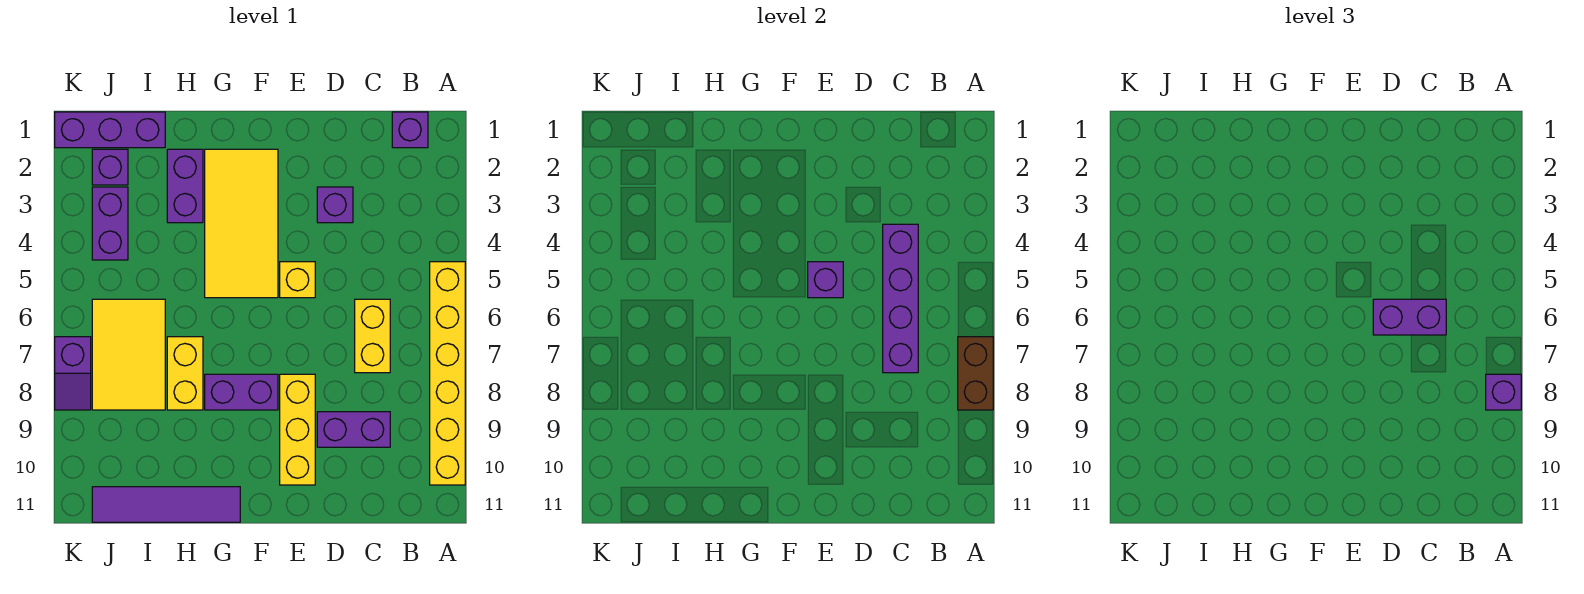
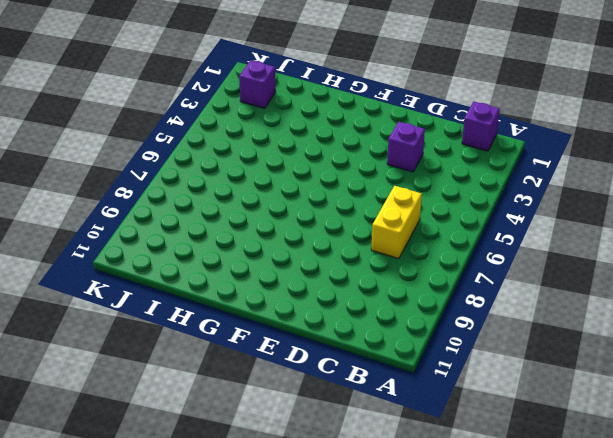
none -> yellow brick A5:A10 level 1
none -> purple brick C9:D9 level 1
none -> yellow brick E5 level 1

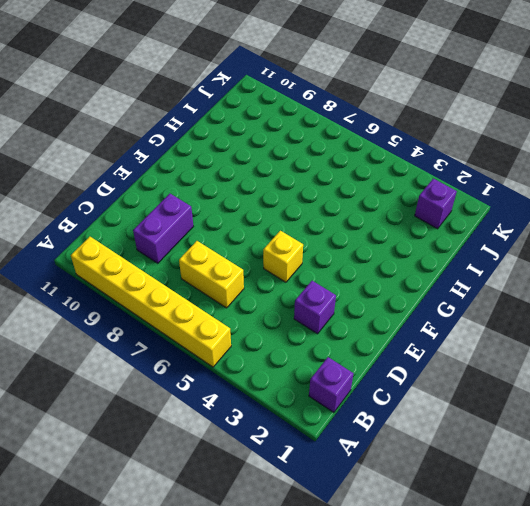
none -> yellow brick E8:E10 level 1
none -> yellow tile F2:G5 level 1
none -> purple brick F8:G8 level 1

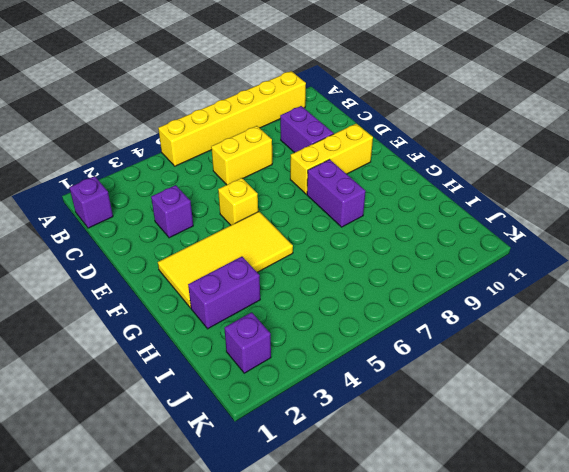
none -> purple tile G11:J11 level 1
none -> yellow brick H7:H8 level 1
none -> purple brick I1:K1 level 1

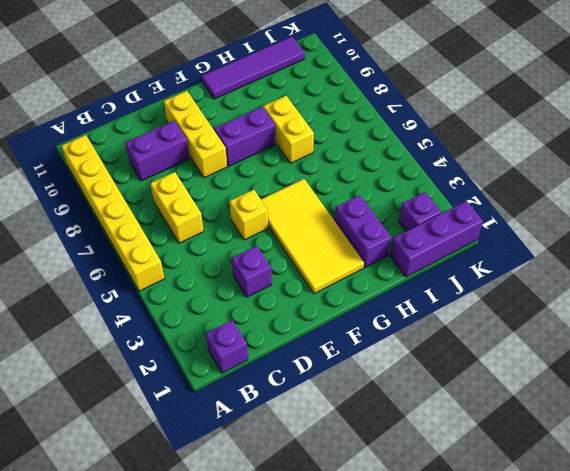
none -> yellow tile I6:J8 level 1
none -> purple brick J3:J4 level 1
none -> purple slope K7:K8 level 1 top 7

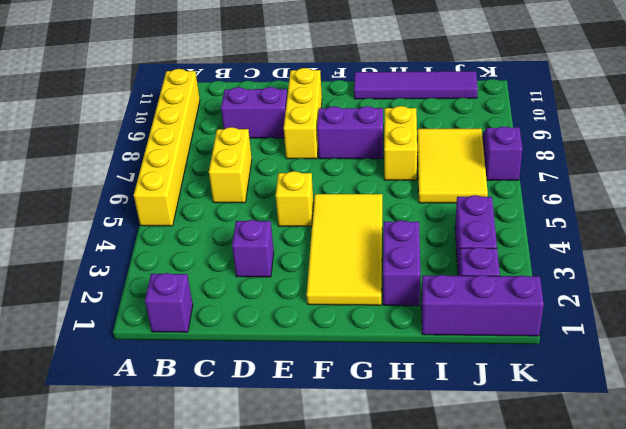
none -> brown brick A7:A8 level 2
none -> purple brick C4:C7 level 2
none -> purple brick E5 level 2

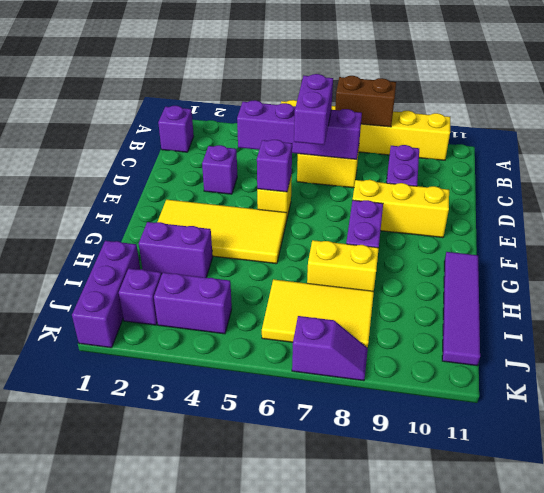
none -> purple brick A8 level 3

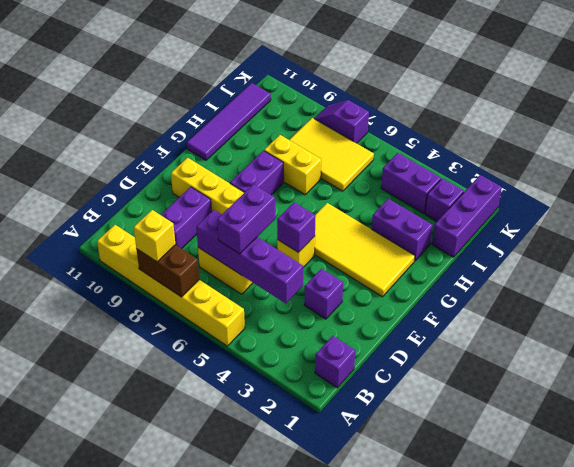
yellow brick A8 level 3 -> purple brick A8 level 3

